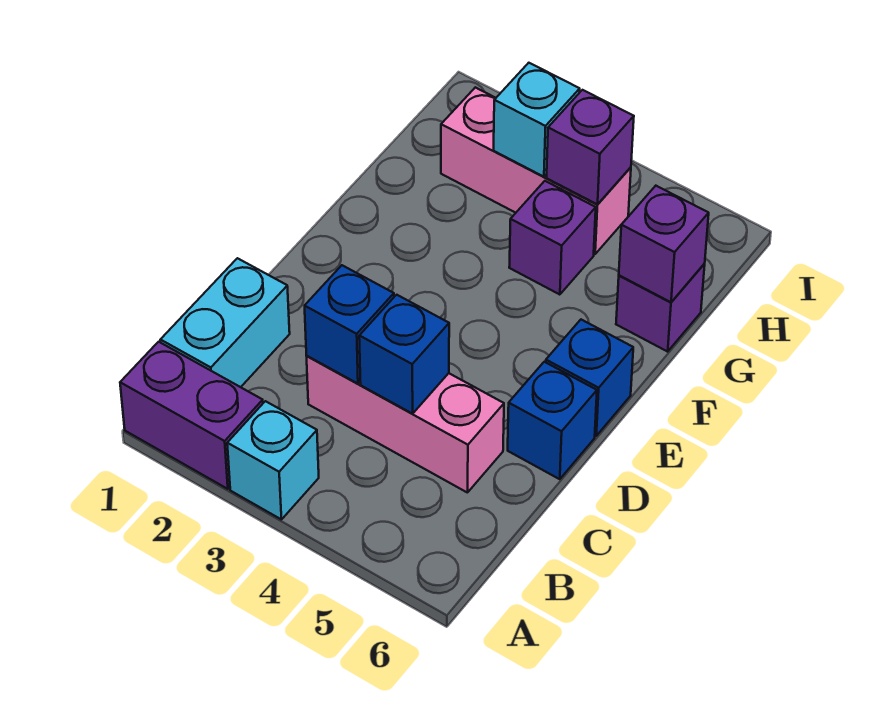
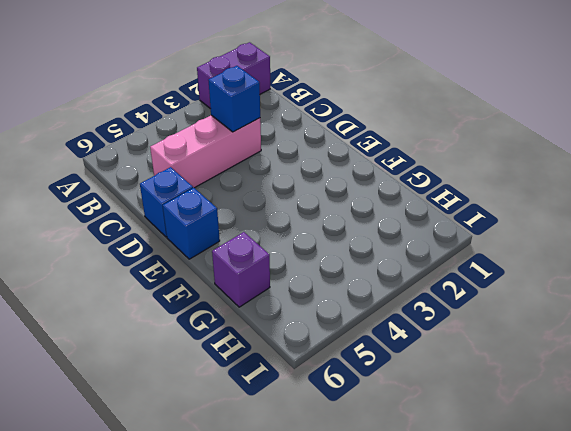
none -> cyan brick A3 level 1
none -> cyan brick B1:C1 level 1
none -> purple brick G4 level 1

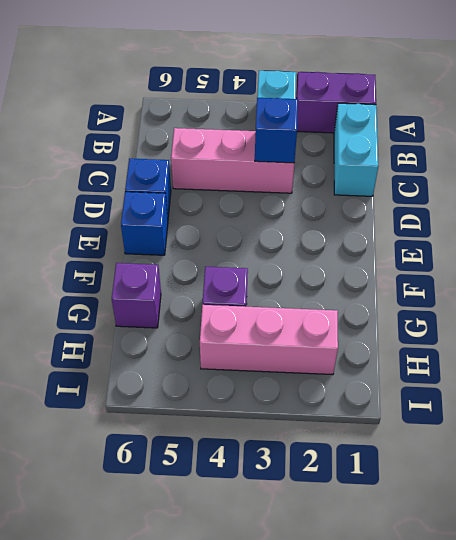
none -> blue brick C4 level 2
none -> purple brick G6 level 2
none -> cyan brick H3 level 2

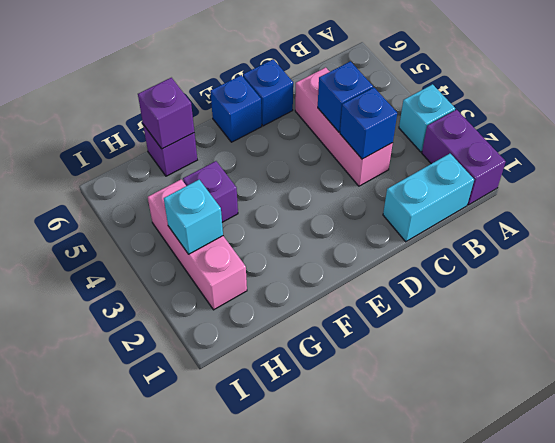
none -> purple brick H4 level 2

